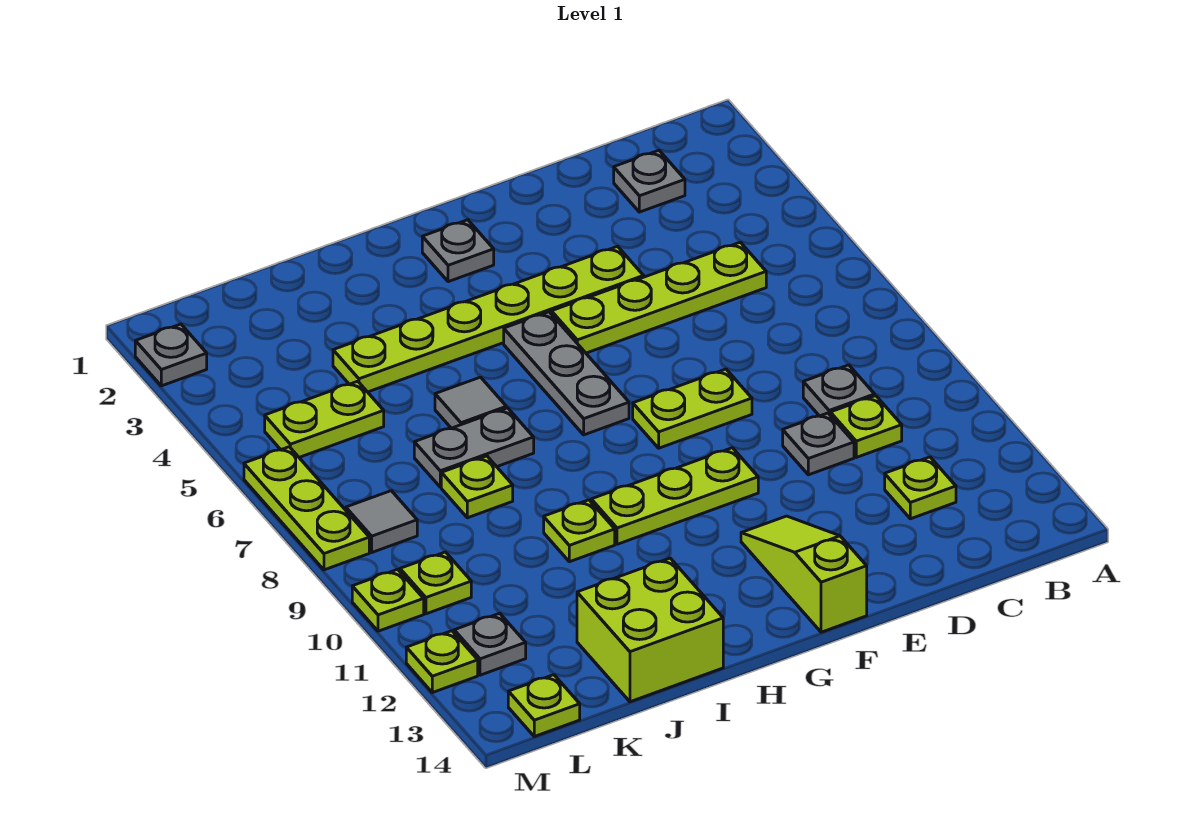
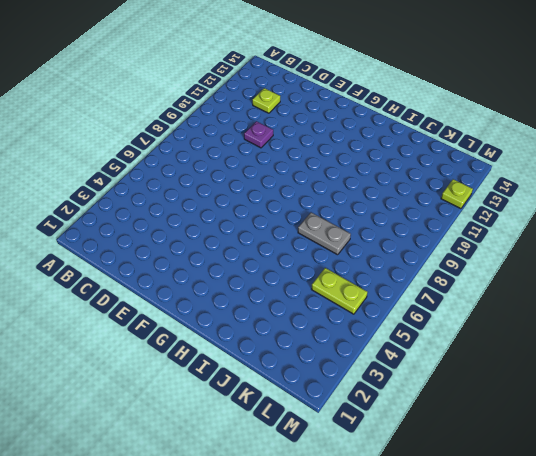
purple plate D10 level 1 -> grey plate D10 level 1
none -> grey plate C2 level 1
none -> lime plate C5:F5 level 1
none -> grey plate C9 level 1

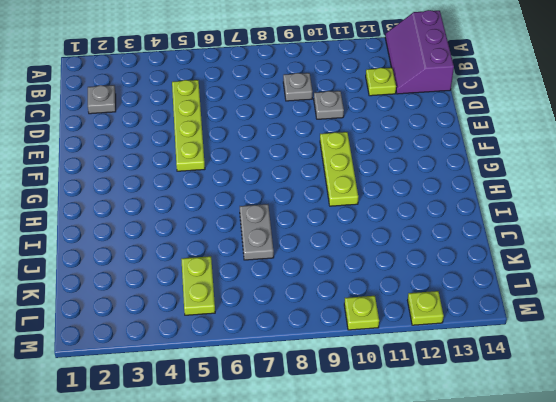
purple slope A13:C14 level 1 top 14 -> none
none -> lime plate C10 level 1
none -> lime plate E4:J4 level 1
none -> lime plate E8:F8 level 1

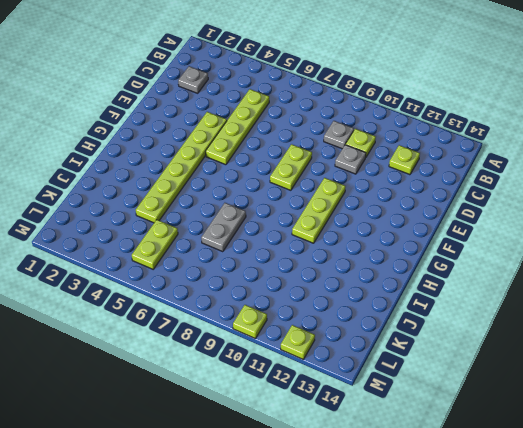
none -> lime slope F12:F14 level 1 top 14
none -> grey plate G2 level 1
none -> grey plate G5:G7 level 1

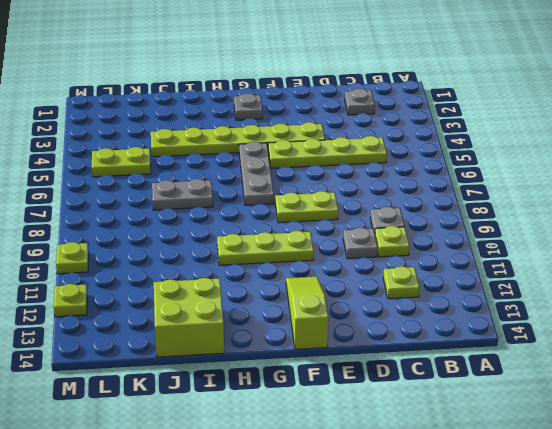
none -> grey tile I6 level 1
none -> lime plate I10 level 1
none -> lime plate J8 level 1

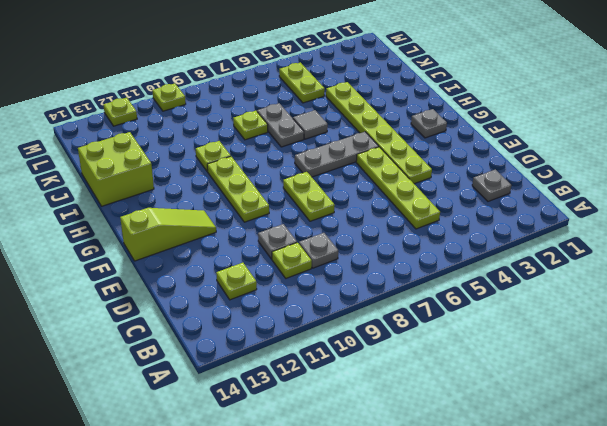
none -> grey tile L8 level 1
none -> lime plate L10 level 1
none -> grey plate L12 level 1

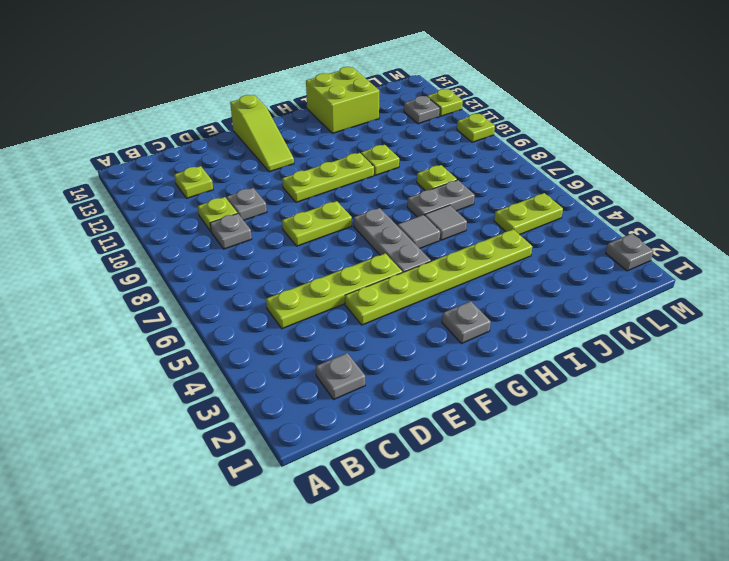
grey tile H6 level 1 -> grey tile L8 level 1
none -> lime plate L10 level 1
none -> lime plate L14 level 1
none -> lime plate M6:M8 level 1

